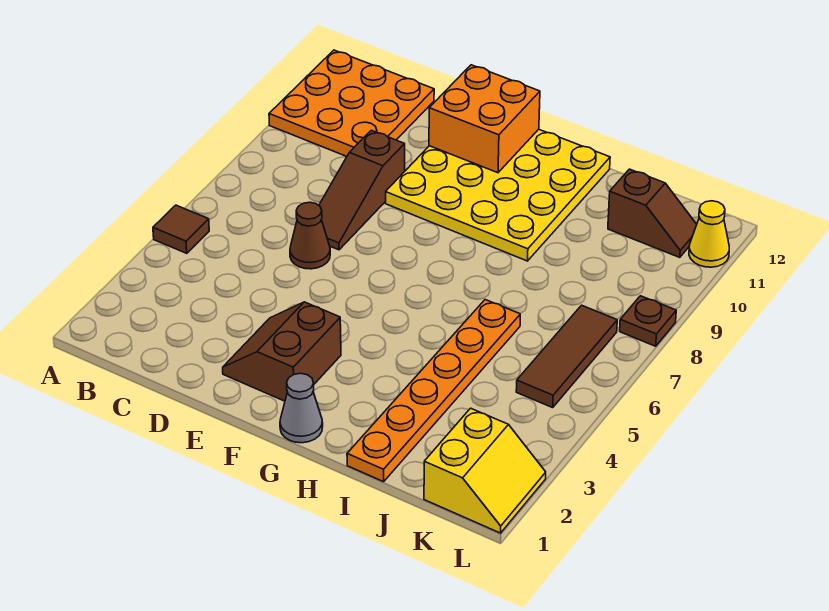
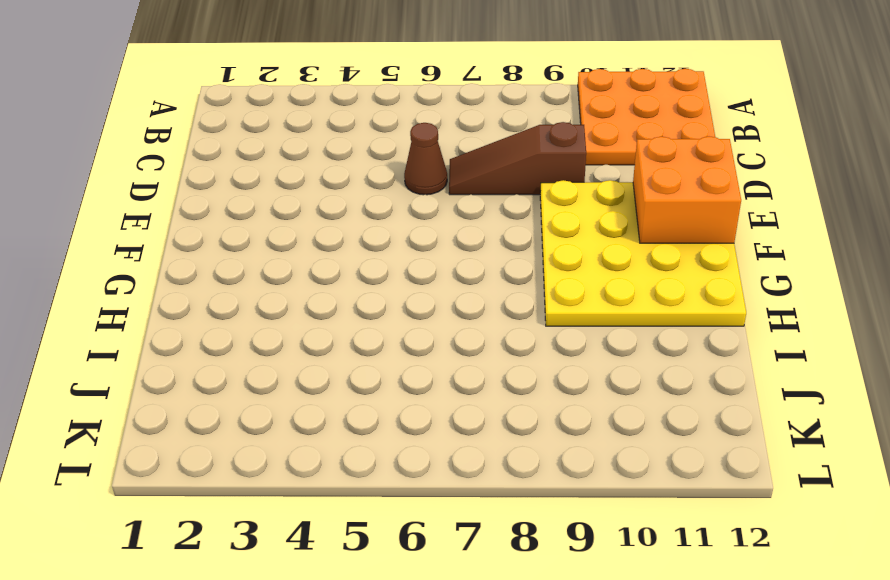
none -> brown tile A5 level 1
none -> brown slope E2:F3 level 1 top F
none -> grey cone G1 level 1

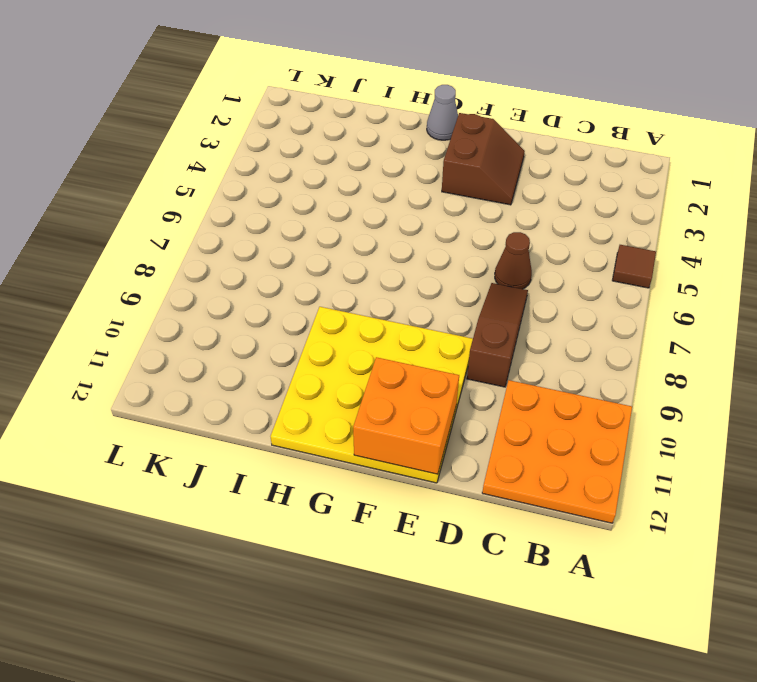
none -> orange plate I1:I6 level 1
none -> brown slope J11:K11 level 1 top J
none -> yellow slope K1:L2 level 1 top K

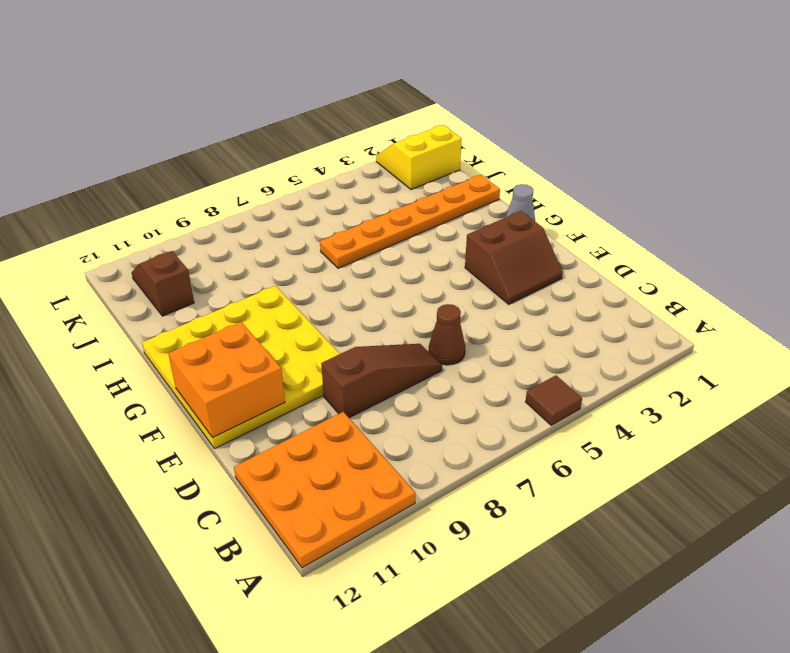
none -> brown tile K5:K7 level 1
none -> brown plate L8 level 1
none -> yellow cone L11 level 1

